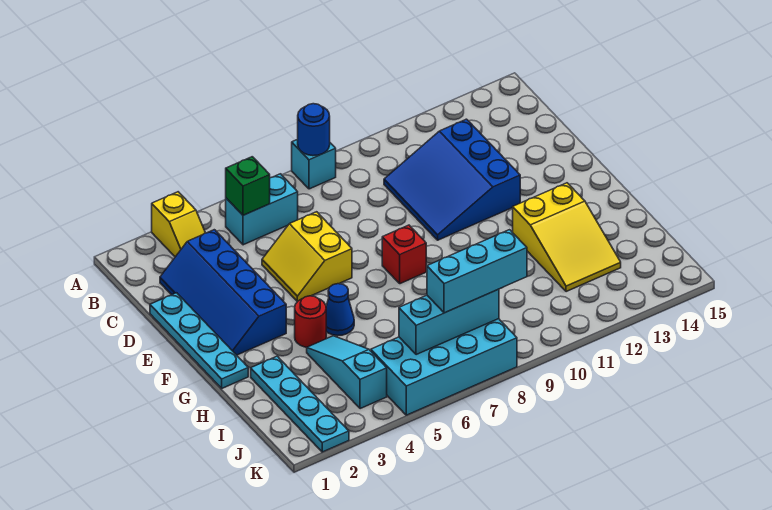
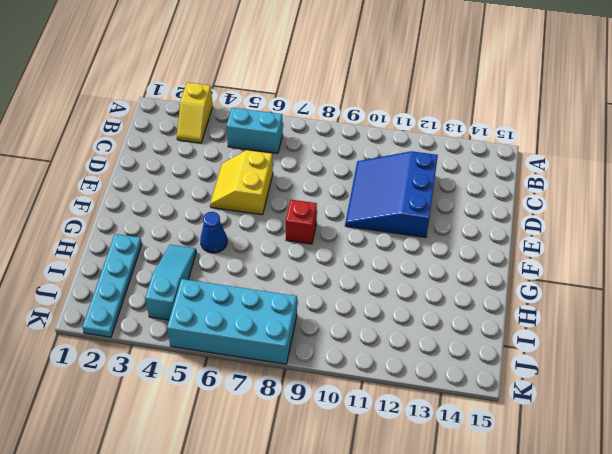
none -> cyan brick A8 level 1
none -> blue slope C2:F3 level 1 top 3
none -> cyan plate D1:G1 level 1

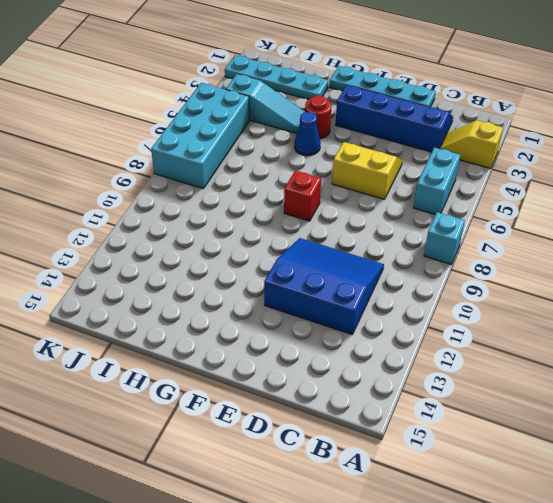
none -> yellow slope G12:I13 level 1 top G
none -> blue round brick A8 level 2
none -> green brick B5 level 2

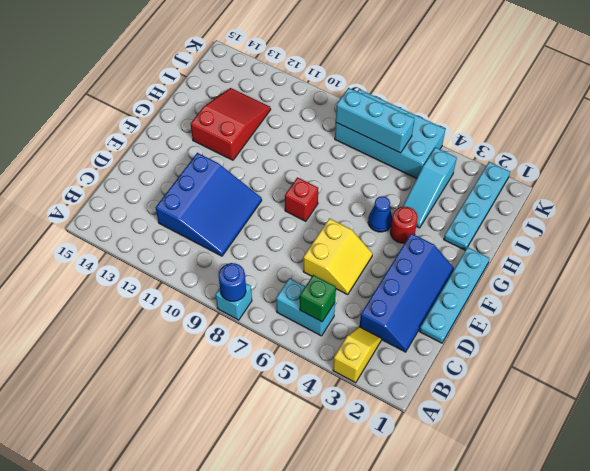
red slope G12:I13 level 1 top G -> yellow slope G12:I13 level 1 top G
none -> cyan brick J7:J9 level 3

